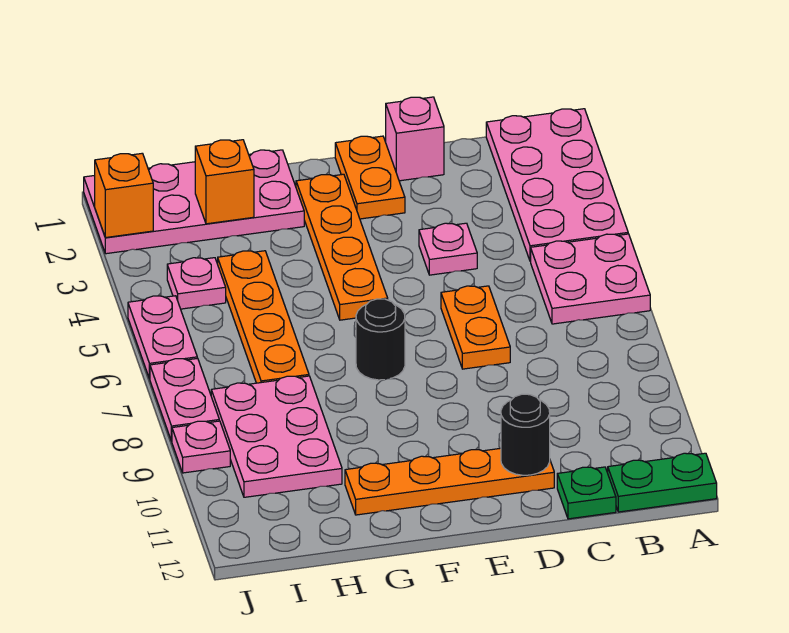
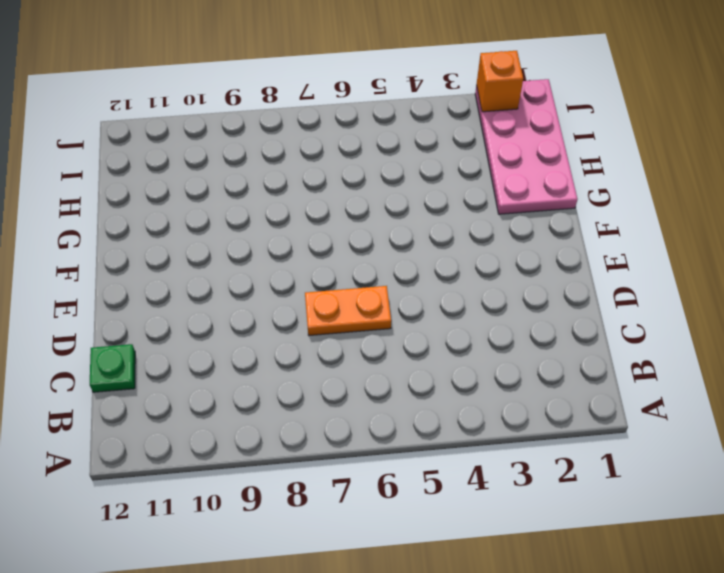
none -> pink plate A1:B4 level 1
none -> pink plate A5:B6 level 1
none -> green plate A12:B12 level 1

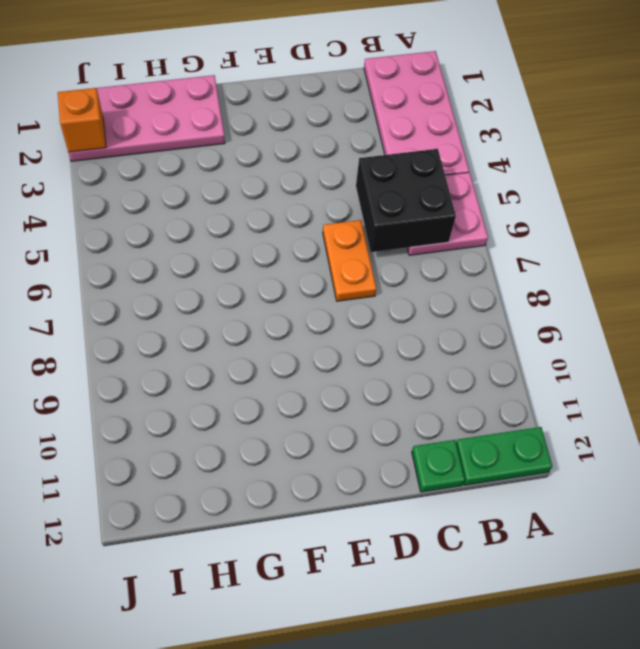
black brick B5:C6 level 2 -> none
none -> pink brick D1 level 1
none -> pink plate D4 level 1
none -> orange plate D11:G11 level 1

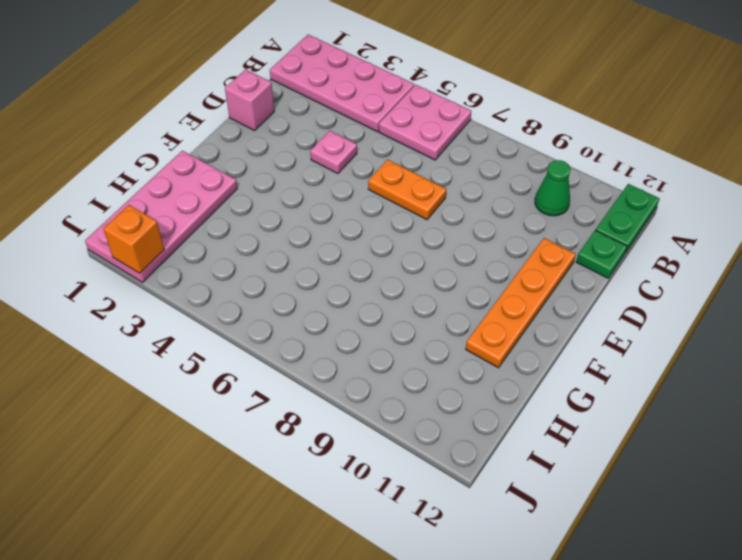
green cone B10 level 1 -> none
none -> orange plate E1:E2 level 1
none -> orange plate F2:F5 level 1
none -> black round brick F7 level 1

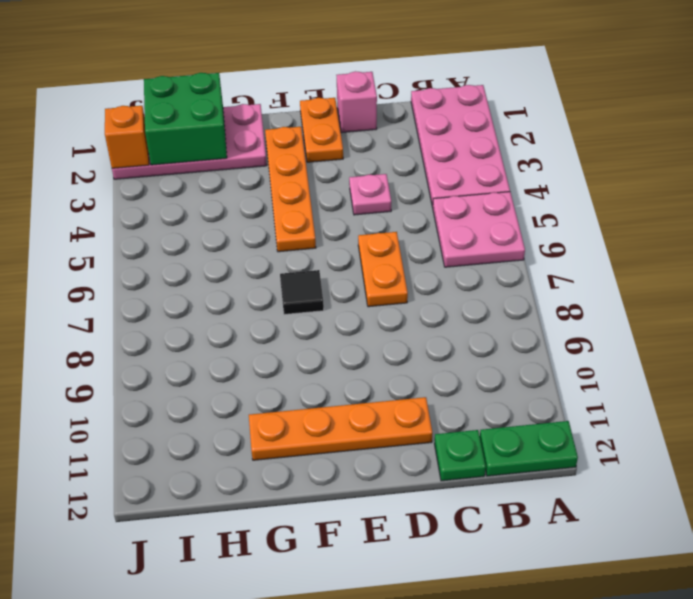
black tile F7 level 1 -> black round brick F7 level 1
green brick H1:I2 level 2 -> orange brick H2 level 2
none -> orange plate H4:H7 level 1
none -> pink plate H8:I10 level 1
none -> pink plate I4 level 1

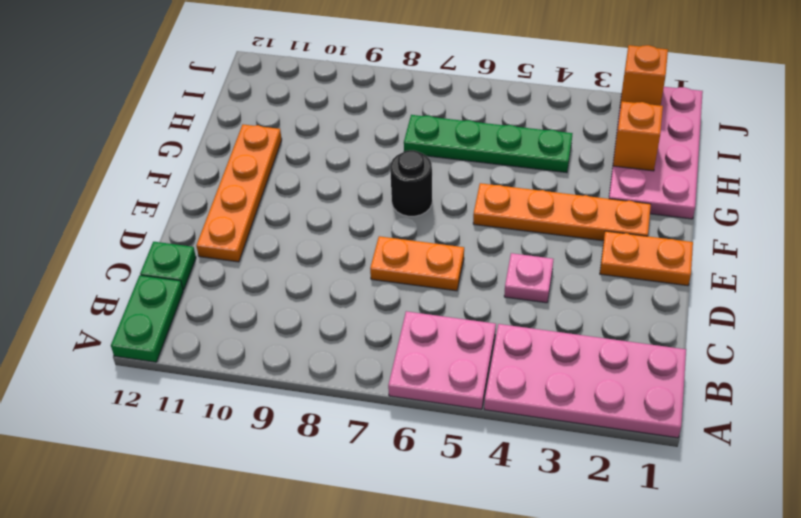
green plate H4:H7 level 1 -> orange plate H4:H7 level 1
none -> pink brick D1 level 1
none -> pink plate H8:I10 level 1
none -> pink plate I4 level 1

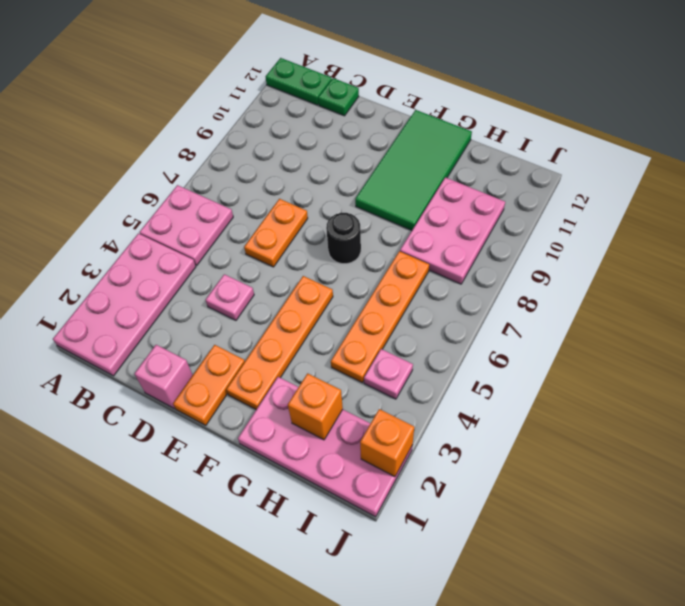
green tile F9:G12 level 1 -> orange plate D11:G11 level 1
none -> pink plate J5:J6 level 1
none -> pink plate J7:J8 level 1
none -> pink plate J9 level 1

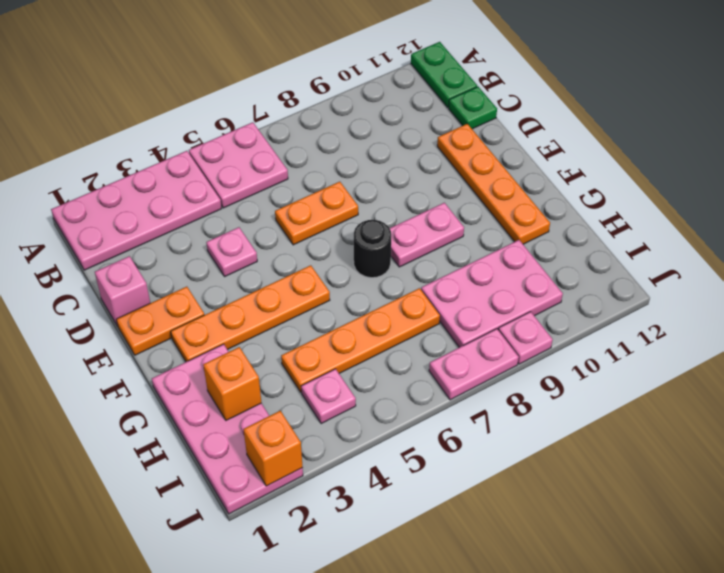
pink plate F8:F9 level 1 -> pink plate J5:J6 level 1
none -> black round brick D11 level 2

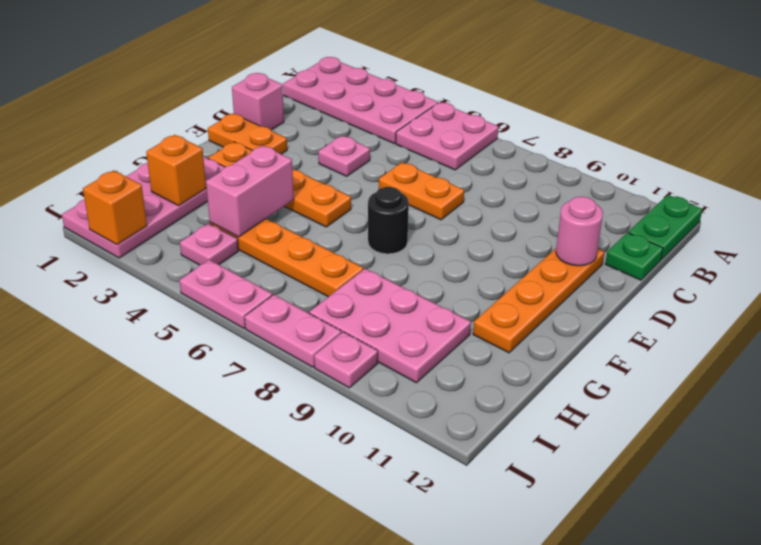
pink round brick D11 level 2 -> black round brick D11 level 2
pink brick G4:H4 level 2 -> none

